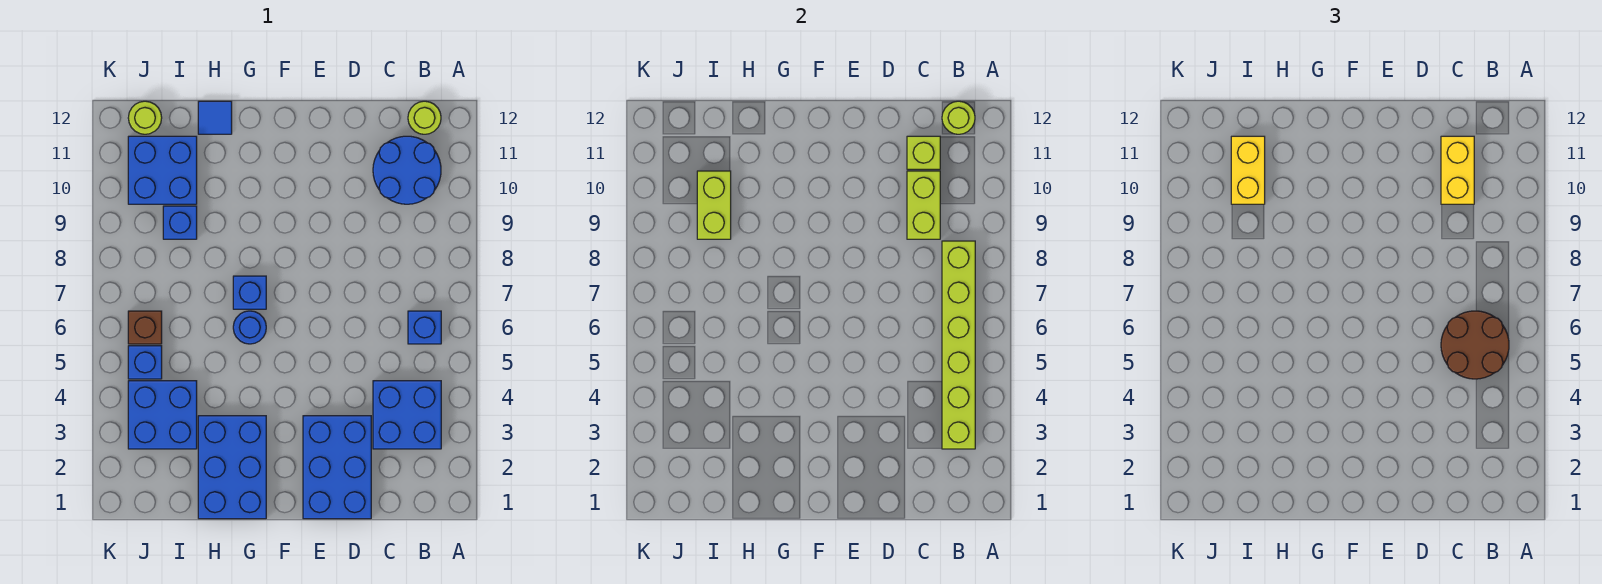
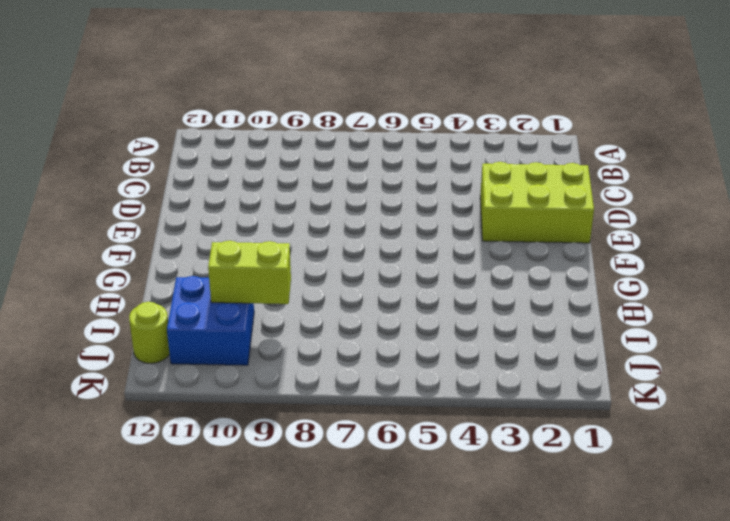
lime brick D1:E3 level 1 -> blue brick D1:E3 level 1
none -> blue brick B3:C4 level 1
none -> blue brick B6 level 1
none -> blue round brick B10:C11 level 1

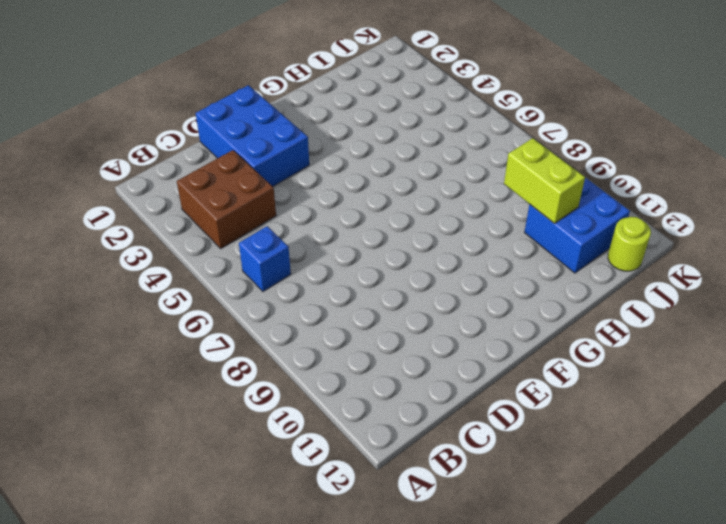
brown brick B3:C4 level 1 -> blue brick B3:C4 level 1
none -> blue round brick B10:C11 level 1
none -> lime round brick B12 level 1
none -> blue brick G1:H3 level 1

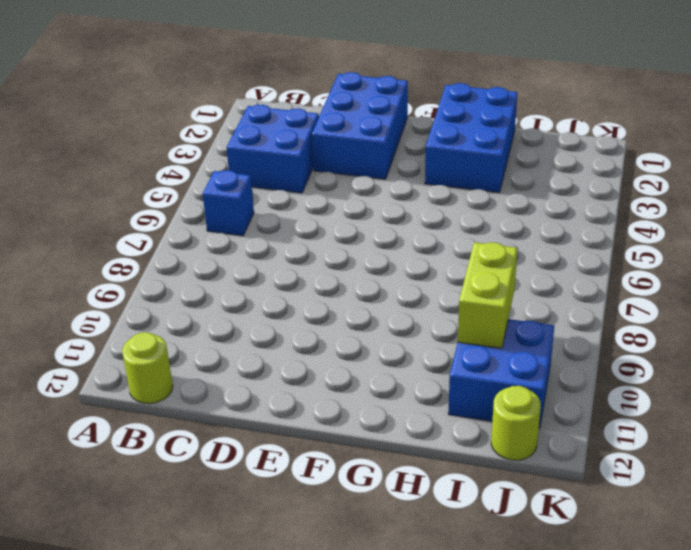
none -> blue round brick B10:C11 level 1
none -> blue round brick G6 level 1
none -> blue brick G7 level 1

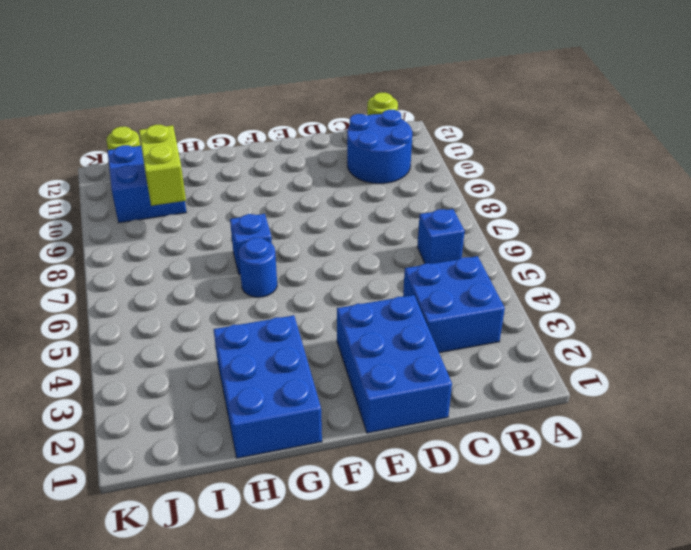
none -> blue tile H12 level 1
none -> blue brick I3:J4 level 1
none -> blue brick I9 level 1

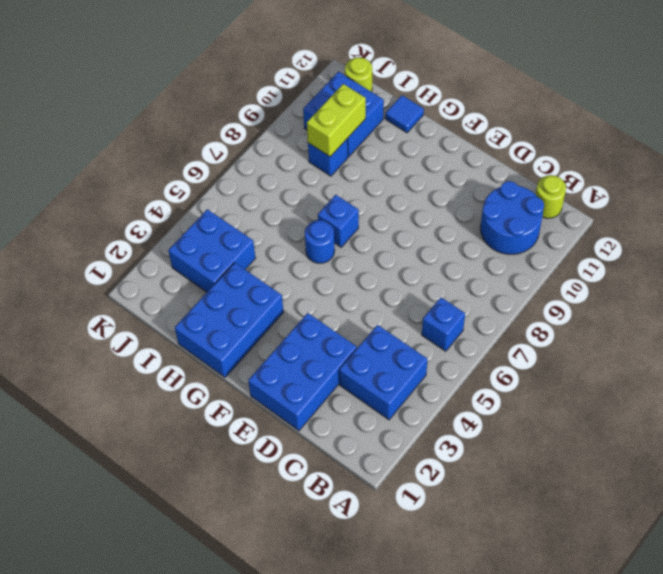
none -> blue brick J5 level 1
none -> brown brick J6 level 1
none -> lime brick B3:B8 level 2

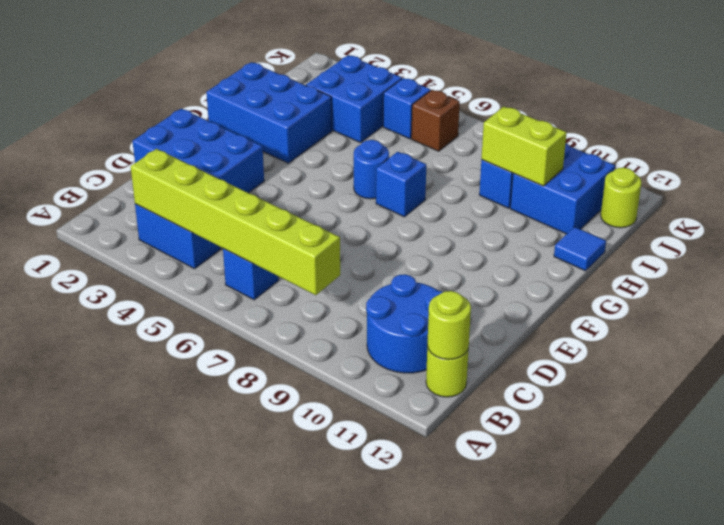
none -> lime brick C9:C10 level 2
none -> lime brick C11 level 2
none -> brown round brick B5:C6 level 3

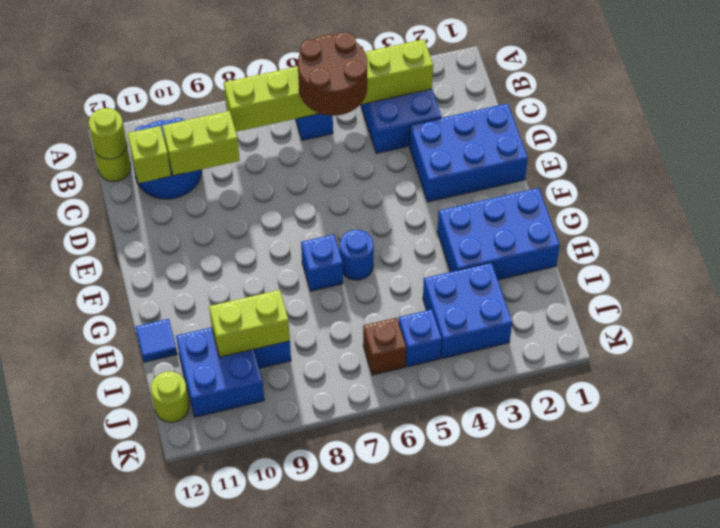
none -> yellow brick C10:C11 level 3
none -> yellow brick I10:I11 level 3

